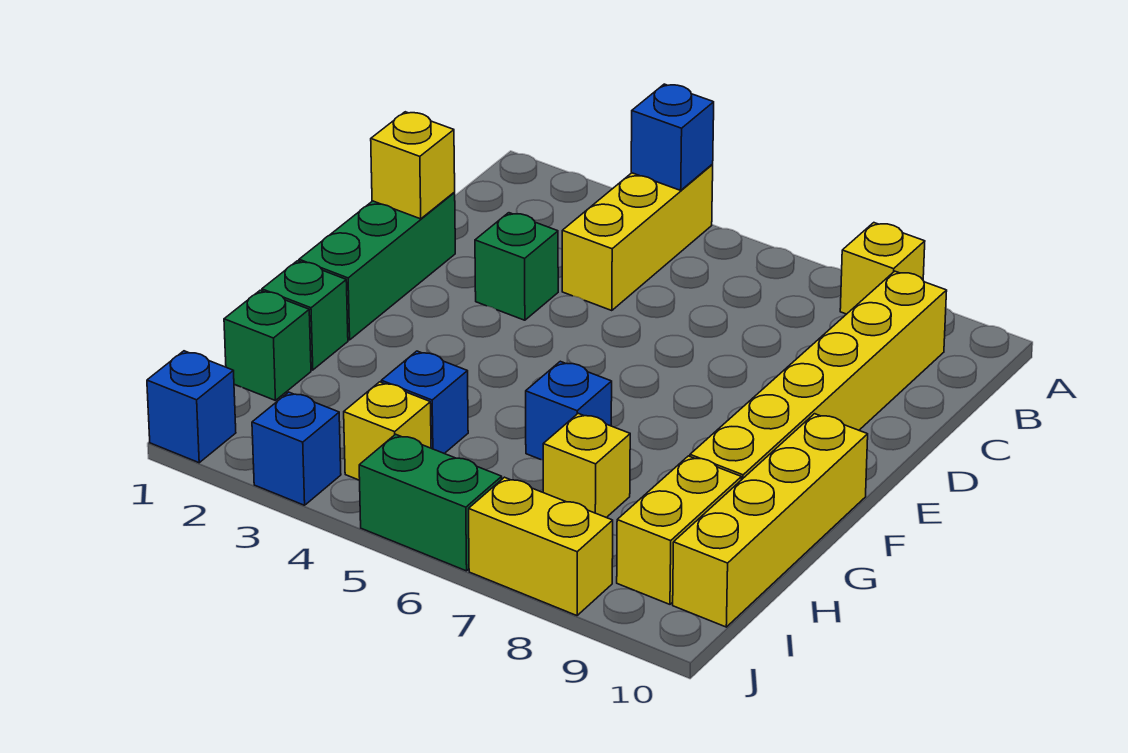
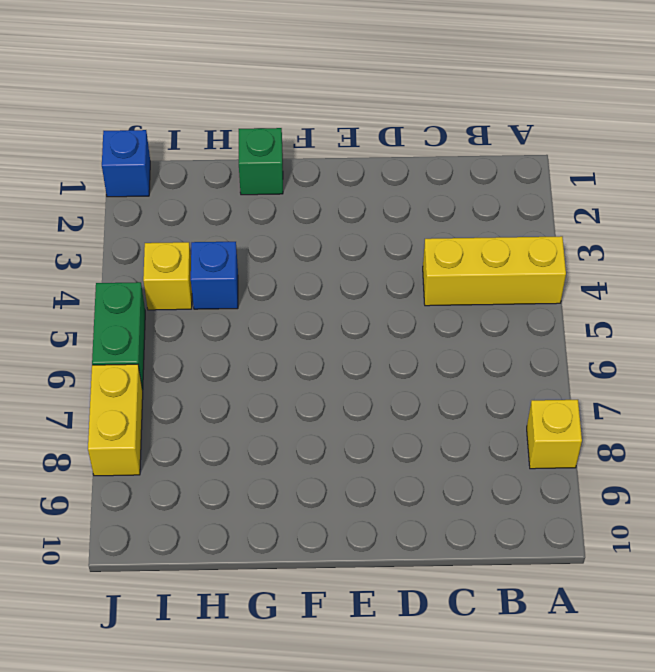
none -> yellow brick B9:G9 level 1
none -> green brick D1:F1 level 1
none -> green brick D3 level 1

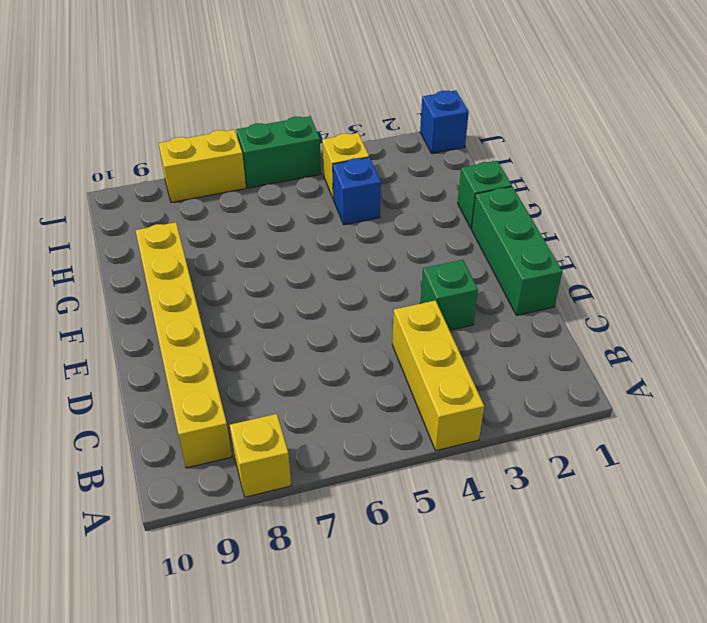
none -> yellow brick F10:I10 level 1
none -> blue brick G6 level 1
none -> green brick H1 level 1

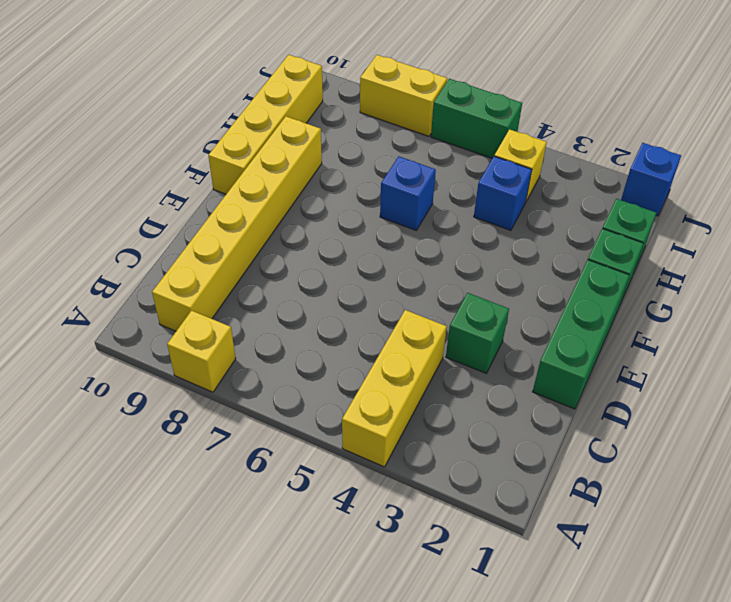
none -> yellow brick H7 level 1
none -> yellow brick H9:I9 level 1
none -> blue brick J3 level 1

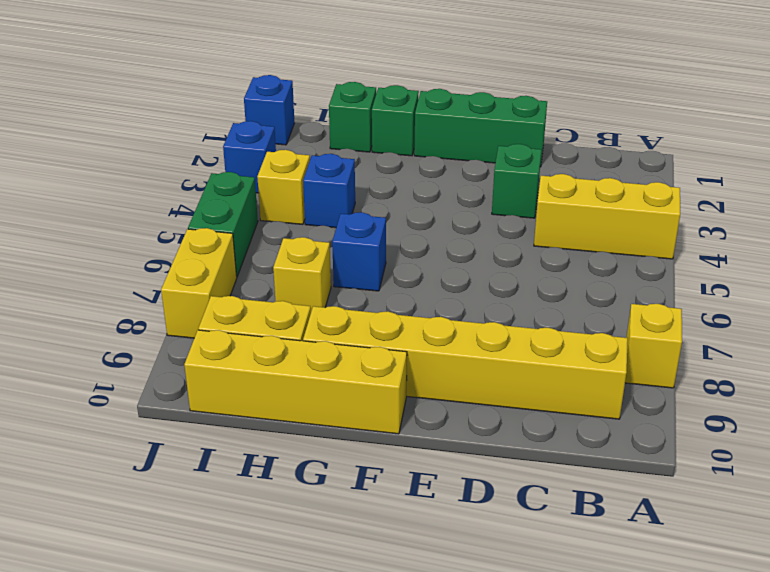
none -> blue brick A4 level 2
none -> yellow brick D1 level 2

